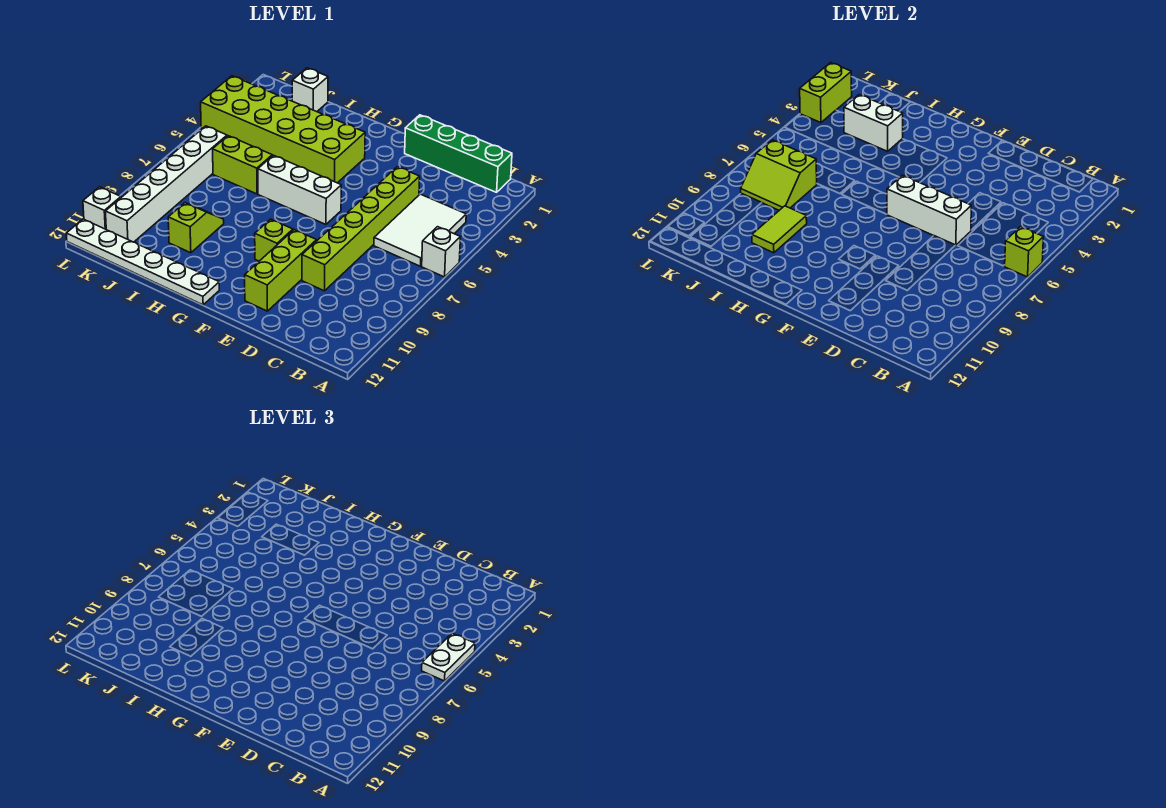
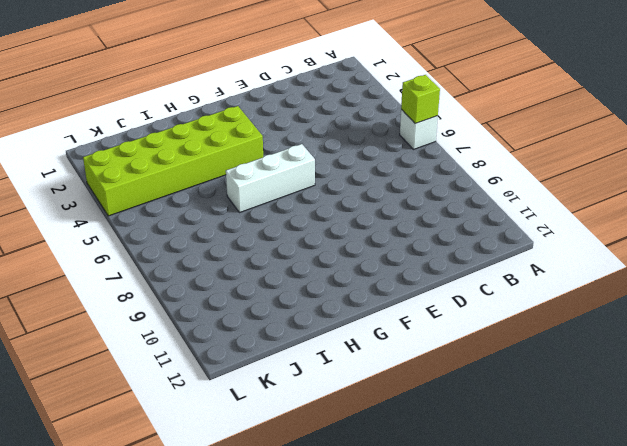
none -> green brick B1:E1 level 1
none -> white tile B4:C6 level 1
none -> lime brick D4:D9 level 1

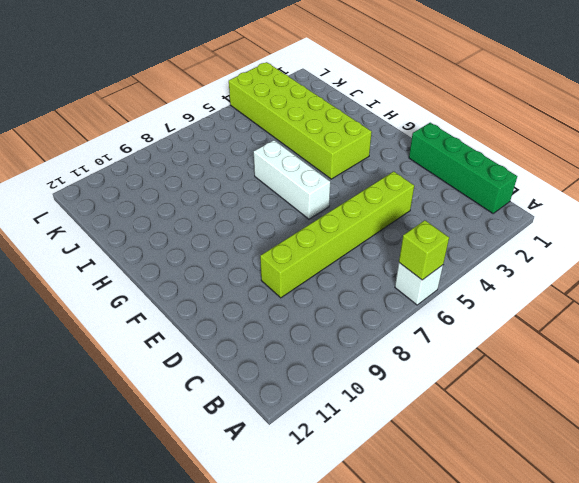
none -> white tile B4:C6 level 1
none -> lime brick E9:E11 level 1
none -> lime brick F9 level 1

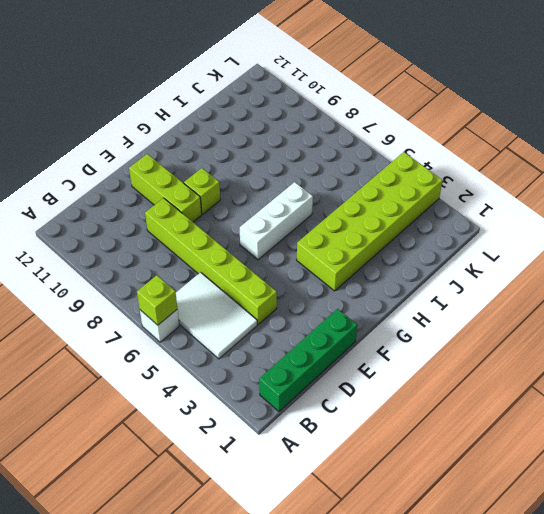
none -> white plate G12:L12 level 1
none -> lime brick I6:J6 level 1
none -> lime slope I9:I10 level 1 top 10

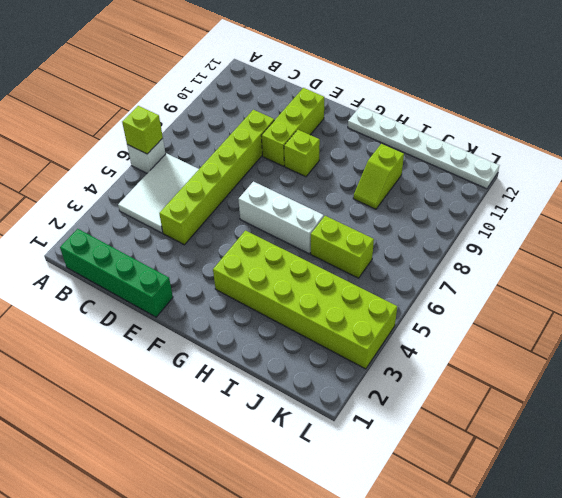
none -> white brick J1 level 1
none -> white brick K6:K11 level 1
none -> white brick L11 level 1

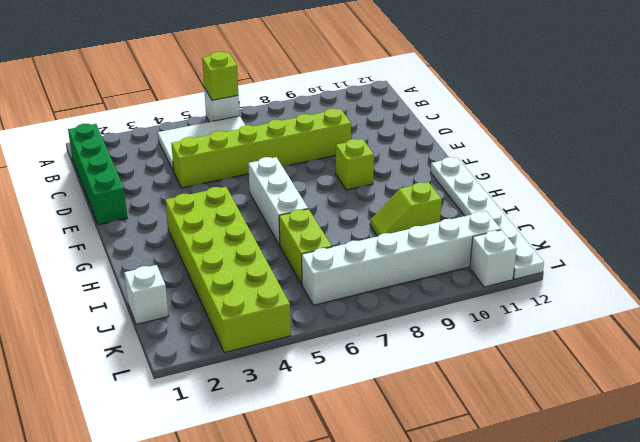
none -> lime brick E9:E11 level 1
none -> white brick D6:F6 level 2
none -> white brick I3:J3 level 2

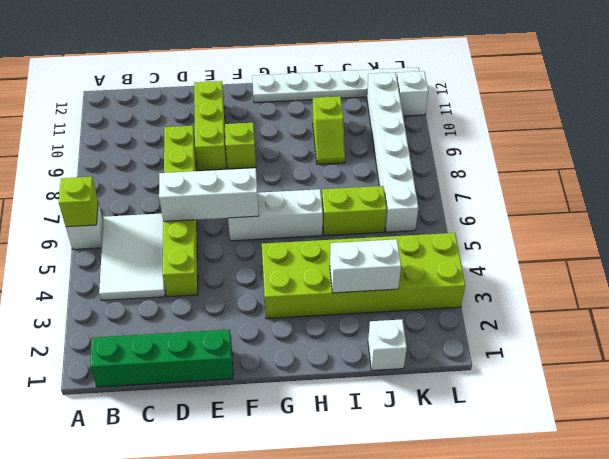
none -> lime tile I9:I10 level 2
none -> lime slope J7:K8 level 2 top 7
none -> lime brick L2:L3 level 2

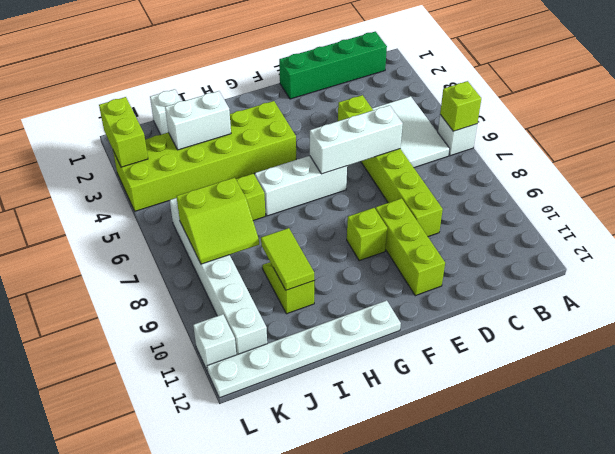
none -> white plate A5:A6 level 3

